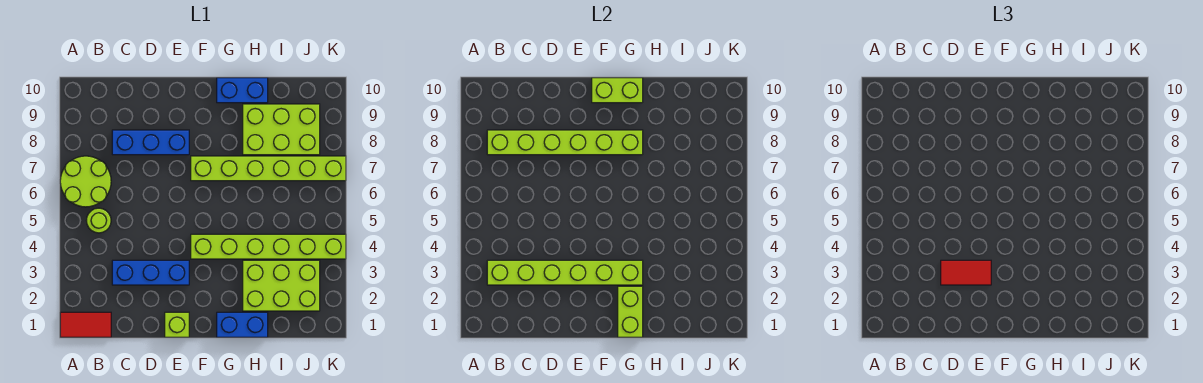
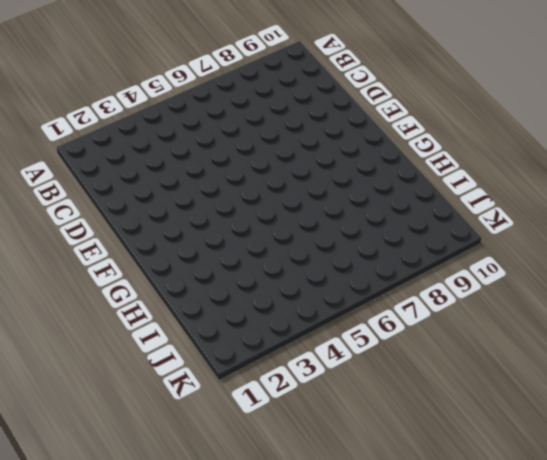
none -> red tile A1:B1 level 1
none -> lime round brick A6:B7 level 1
none -> lime round brick B5 level 1

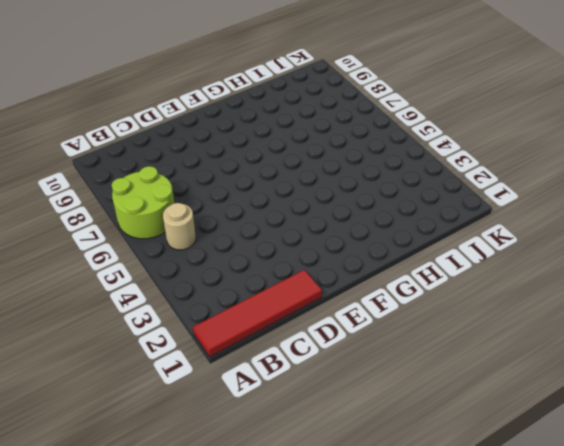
red tile A1:D1 level 1 -> red tile A1:B1 level 1
tan round brick B5 level 1 -> lime round brick B5 level 1
none -> blue brick C3:E3 level 1
none -> blue brick C8:E8 level 1
none -> lime brick E1 level 1

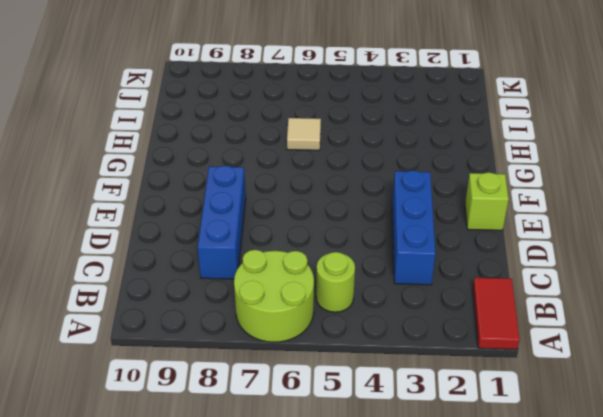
tan tile H6 level 1 -> none
none -> lime brick F4:K4 level 1
none -> lime brick F7:K7 level 1
none -> blue brick G1:H1 level 1

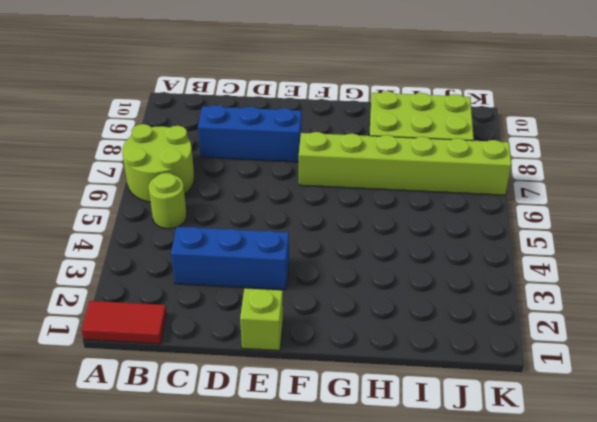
none -> lime brick F4:K4 level 1
none -> blue brick G1:H1 level 1
none -> blue brick G10:H10 level 1

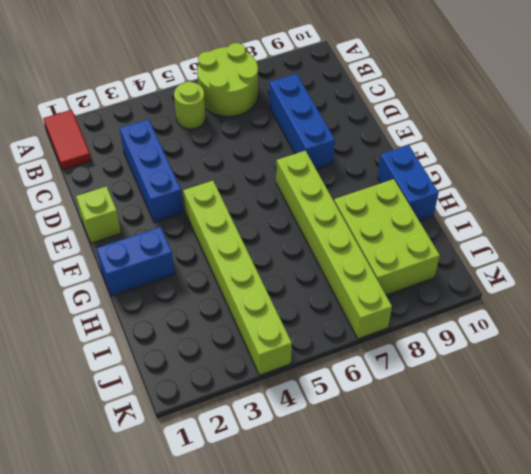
blue brick G1:G2 level 1 -> blue brick G1:H1 level 1
none -> lime brick H2:J3 level 1
none -> lime brick B3:G3 level 2
none -> lime brick B8:G8 level 2

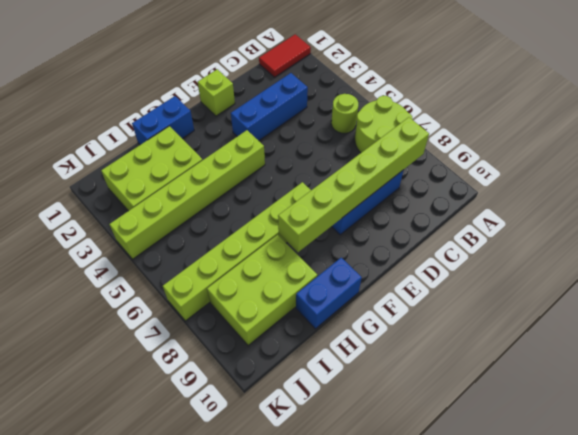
none -> lime brick B3:G3 level 2
none -> lime brick F10:G10 level 2
none -> lime brick G1:G2 level 2

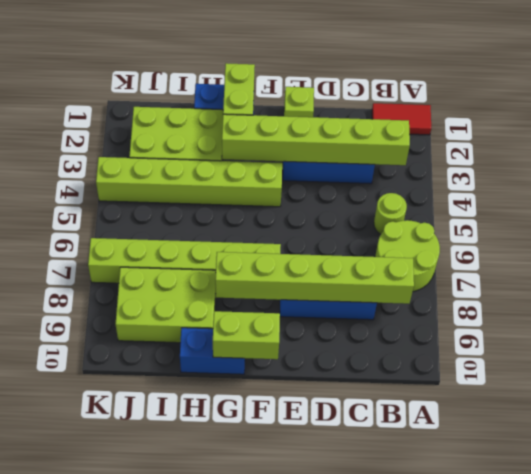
none -> red tile D3:E3 level 3

